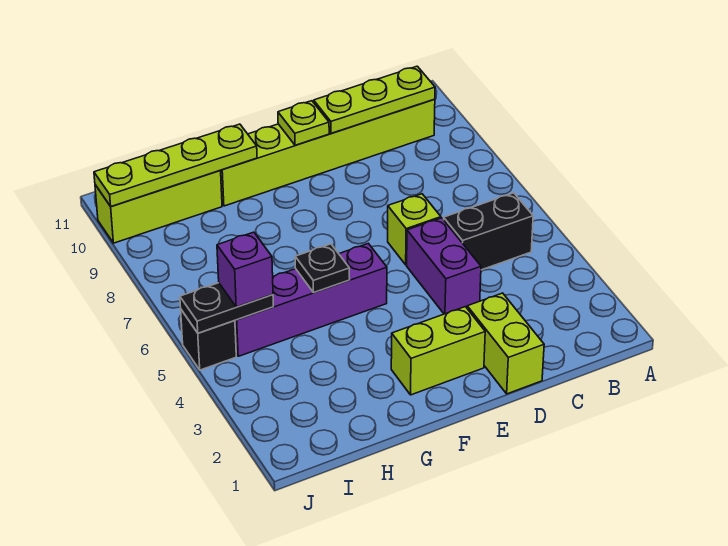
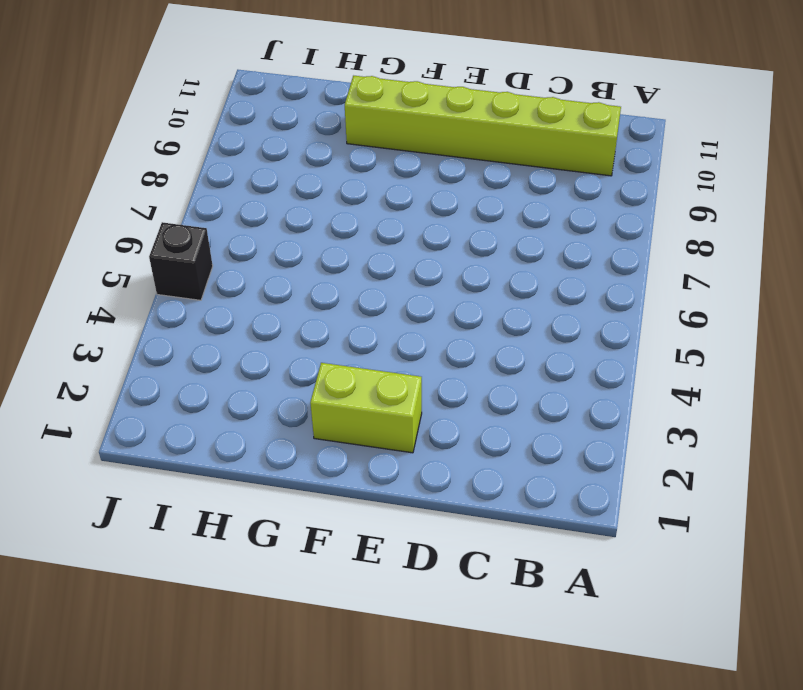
none -> black brick B5:C5 level 1
none -> lime brick D1:D2 level 1
none -> purple brick D4:D5 level 1

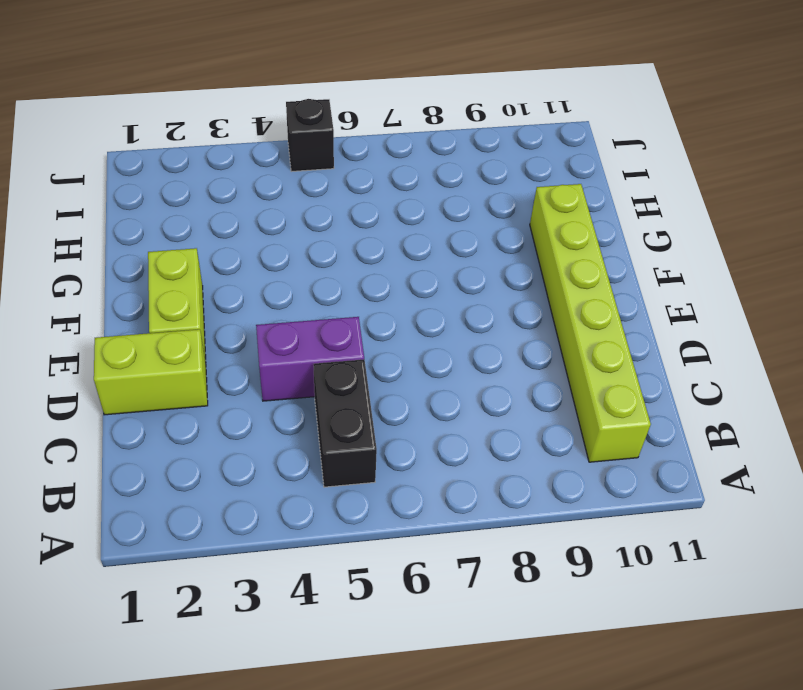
none -> lime brick D6 level 1
none -> purple brick F5:I5 level 1
none -> lime brick H10:J10 level 1

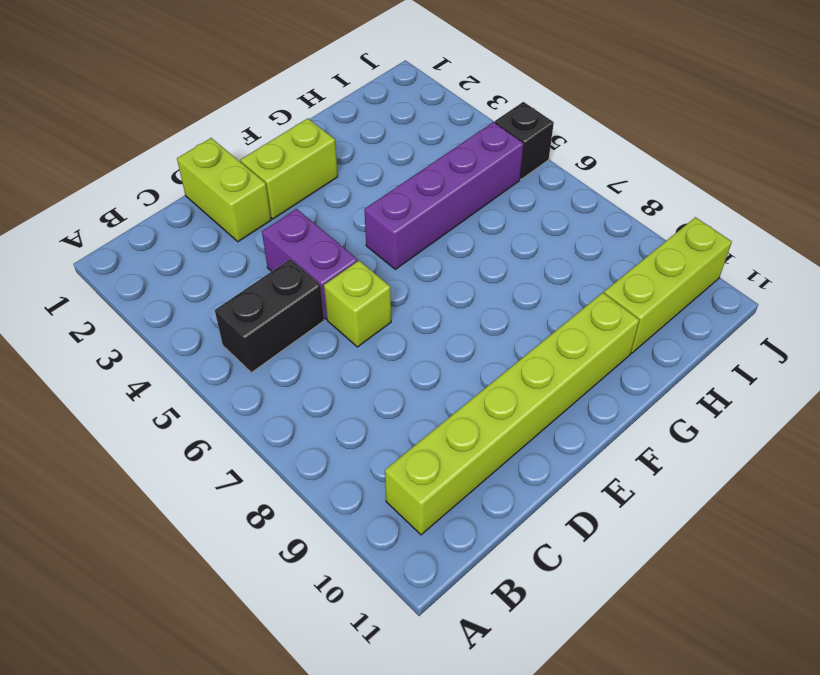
none -> lime plate B10:D10 level 2
none -> lime plate E10 level 2
none -> black plate G5 level 2

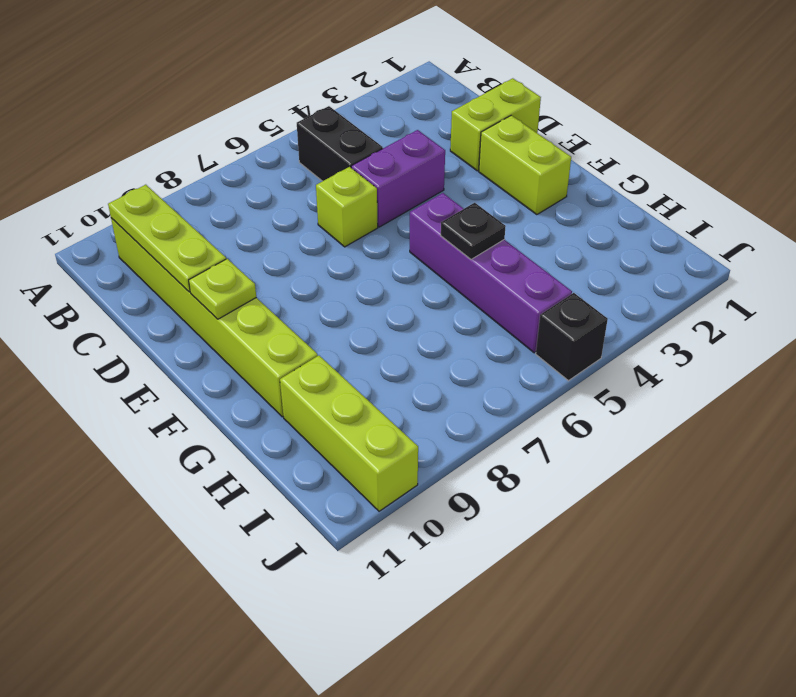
none -> lime plate G10:J10 level 2
none -> black plate I5:J5 level 2
none -> purple brick I5 level 3

